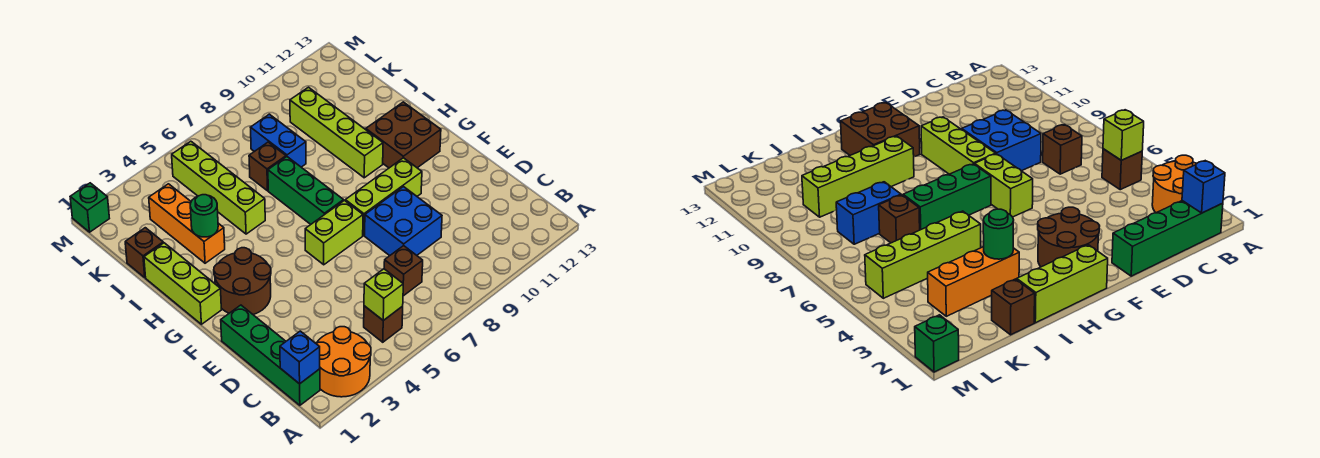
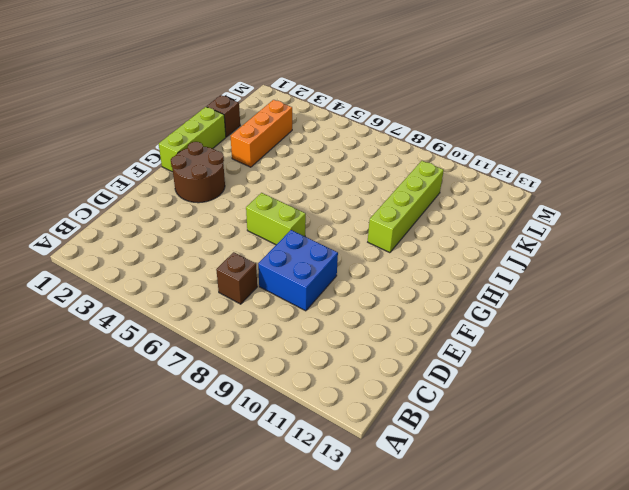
none -> orange round brick A2:B3 level 1
none -> green brick B1:E1 level 1
none -> brown brick B5 level 1

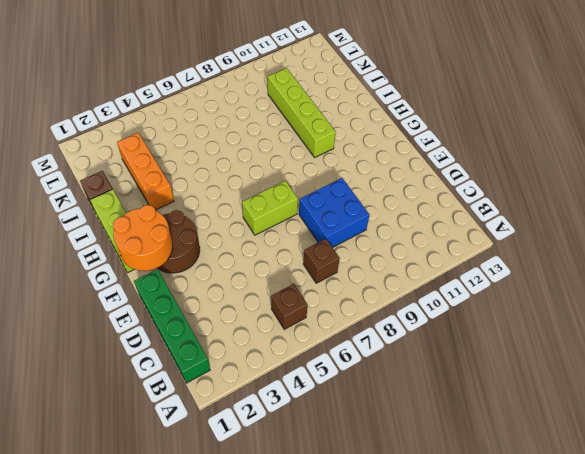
orange round brick F1:G2 level 2 -> orange round brick A2:B3 level 1
none -> lime brick F8:F10 level 1
none -> green brick G7:I7 level 1
none -> brown brick G11:H12 level 1

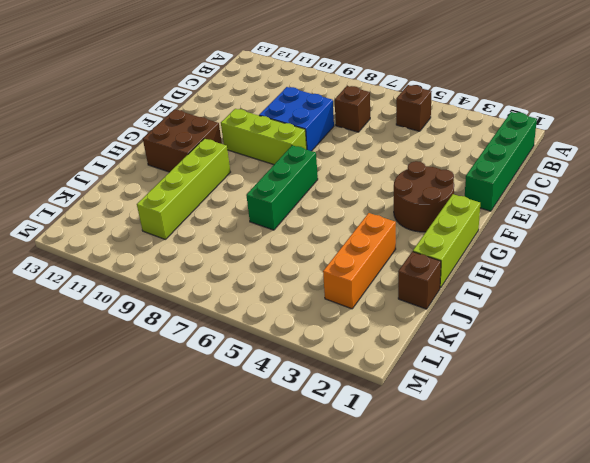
none -> orange round brick A2:B3 level 1
none -> lime brick F6:F7 level 1
none -> lime brick I5:L5 level 1

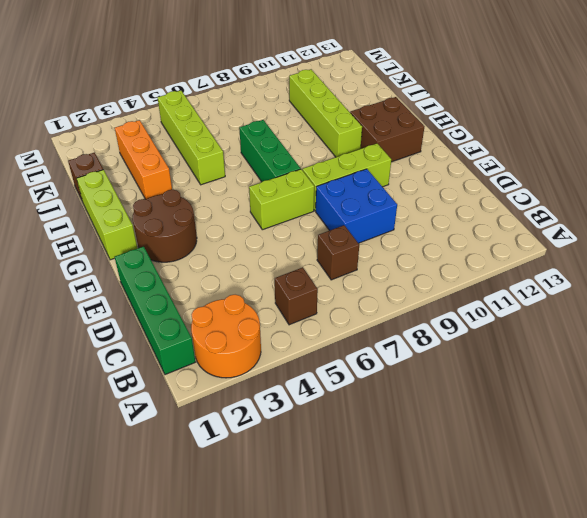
none -> brown brick J7 level 1
none -> blue brick J8:K8 level 1
none -> green brick M1 level 1

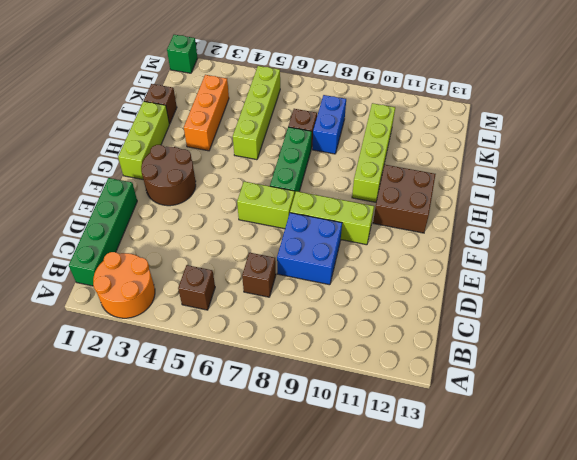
none -> blue brick B1 level 2
none -> lime brick B5 level 2
none -> green round brick I3 level 2

